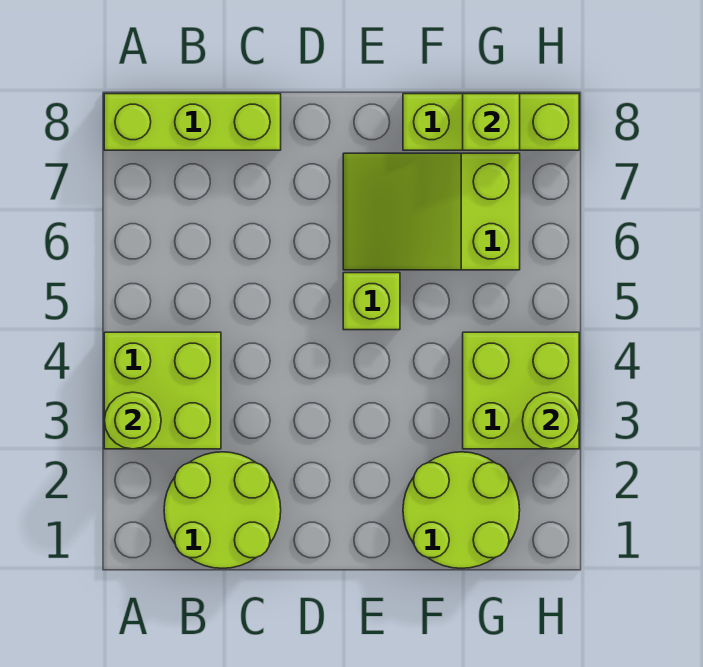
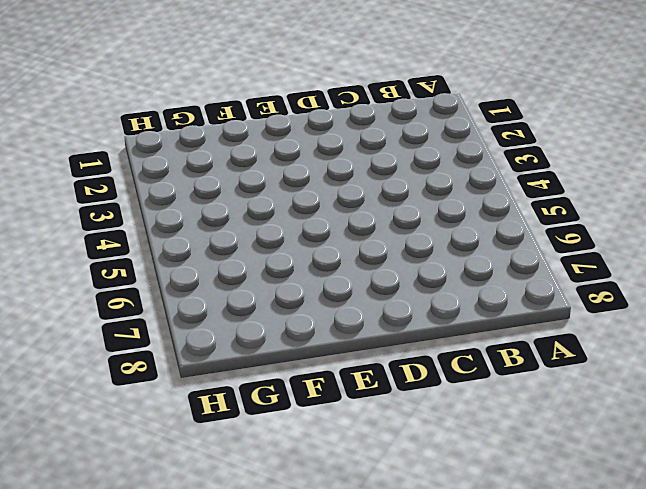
none -> lime brick A3:B4 level 1
none -> lime brick A8:C8 level 1

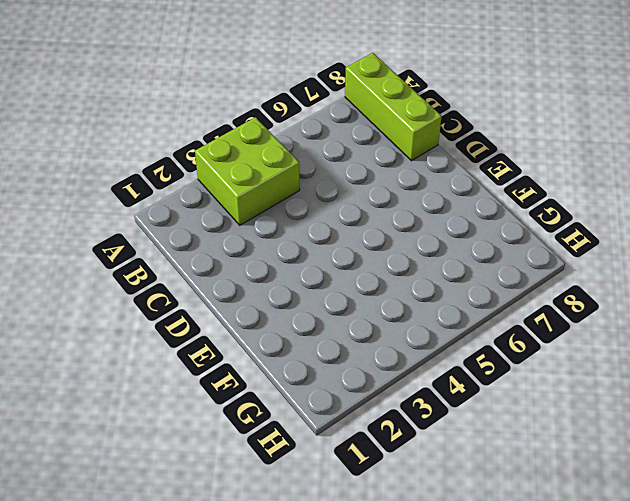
none -> lime round brick B1:C2 level 1
none -> lime brick E5 level 1

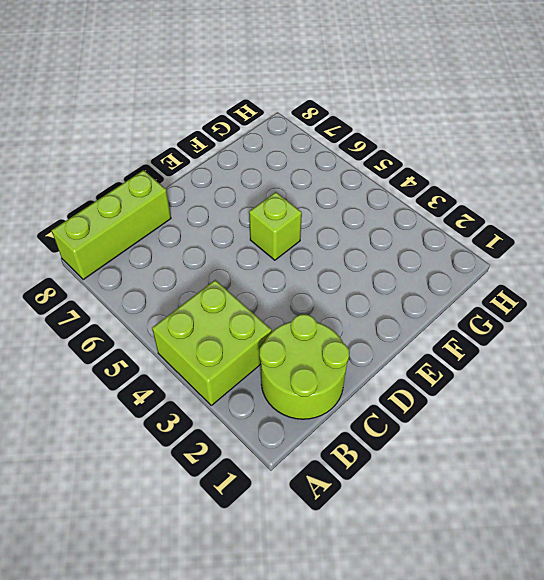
none -> lime slope E6:G7 level 1 top G
none -> lime round brick F1:G2 level 1

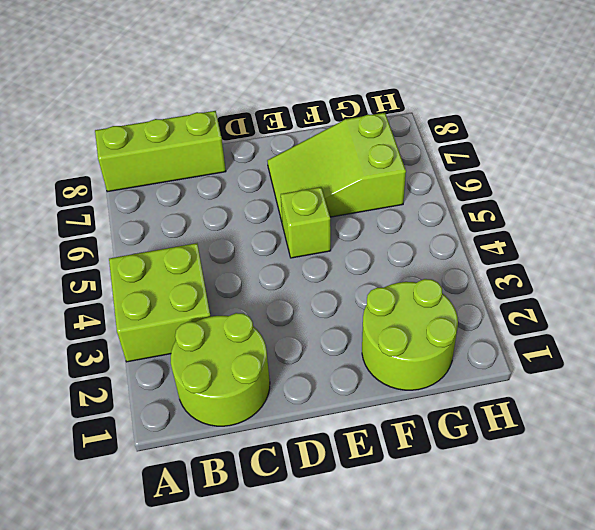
none -> lime brick F8:H8 level 1
none -> lime brick G3:H4 level 1

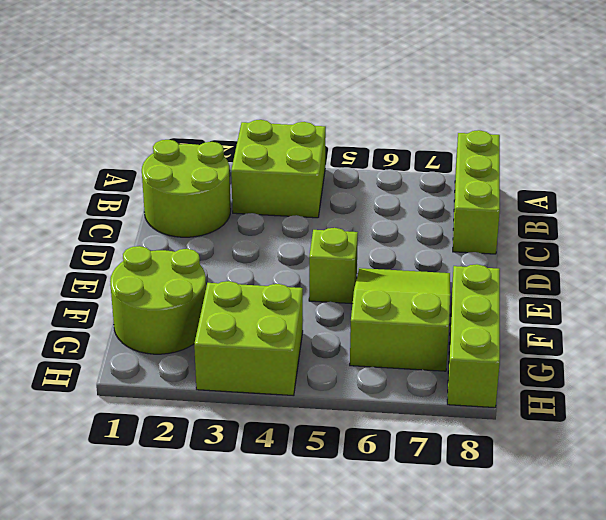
none -> lime round brick A3 level 2
none -> lime brick G8 level 2

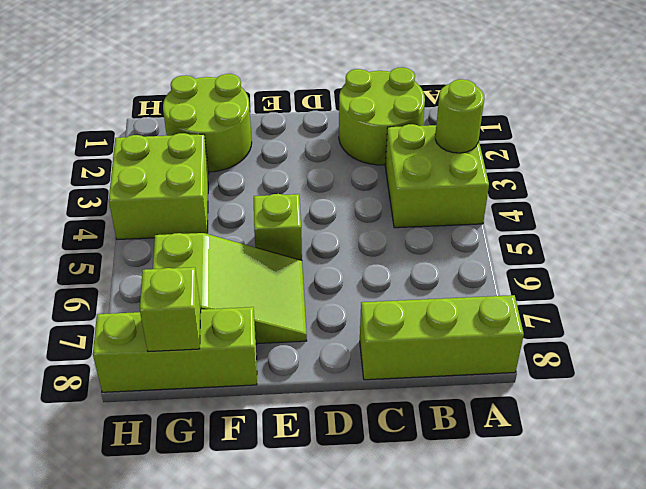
none -> lime round brick H3 level 2

